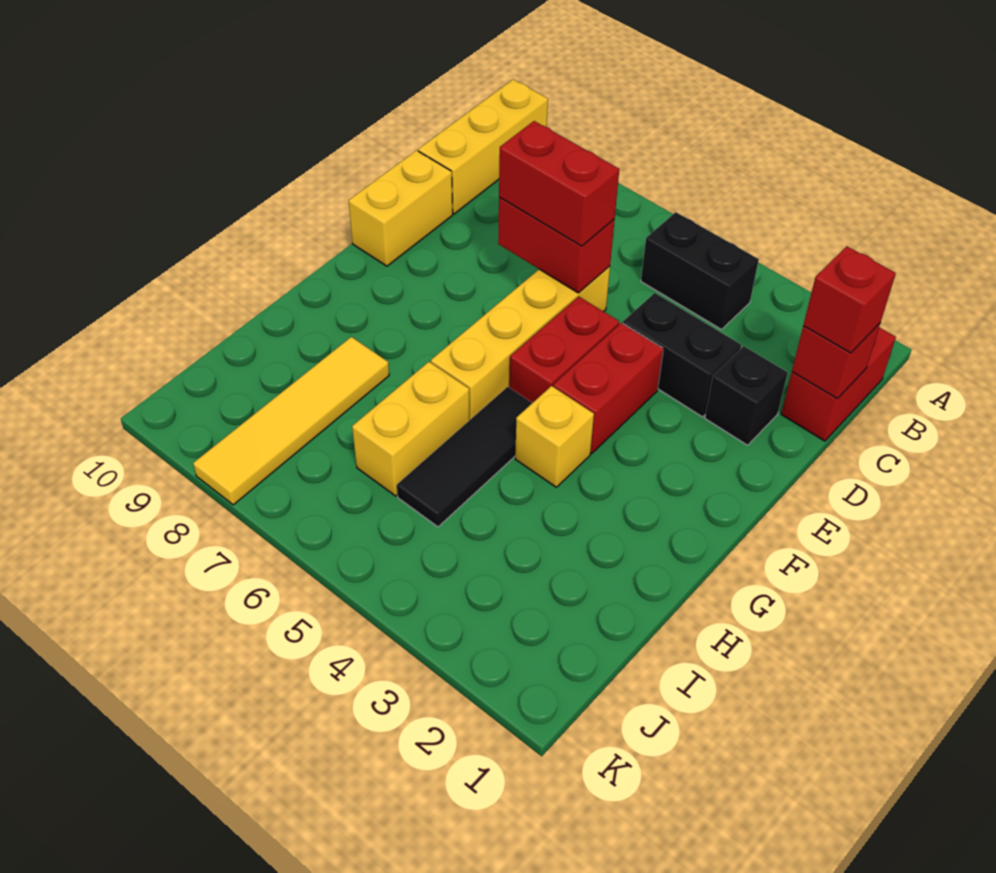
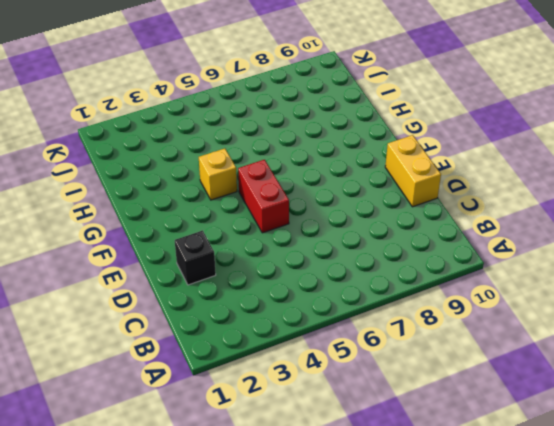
none -> yellow brick A10:C10 level 1
none -> red brick B1:C1 level 1
none -> black brick B4:B5 level 1

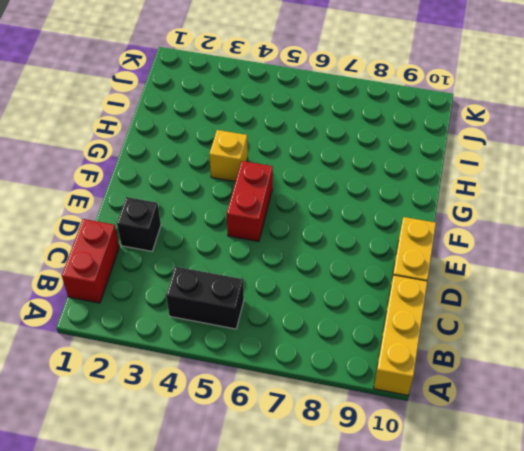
none -> black brick D3:D4 level 1
none -> yellow brick D6:G6 level 1
none -> red brick E4:F4 level 1

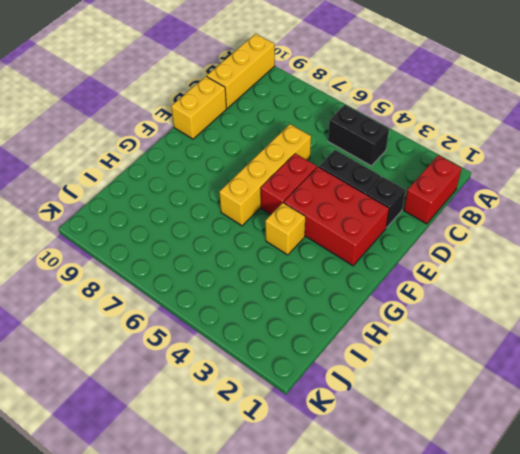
red brick E2:F4 level 1 -> red brick E4:F4 level 1
none -> black tile G5:I5 level 1
none -> yellow brick H6:I6 level 1
none -> yellow tile H8:K8 level 1

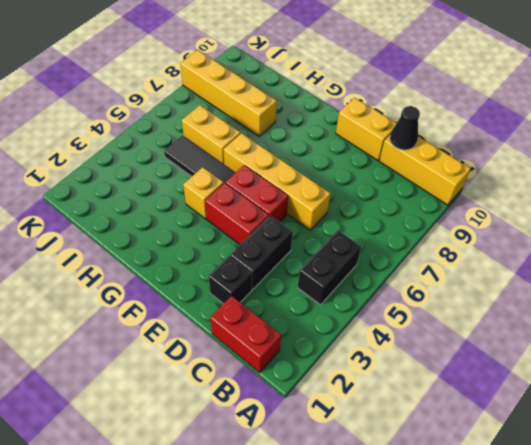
black cone C10 level 2 -> none
yellow brick H8:K8 level 1 -> yellow tile H8:K8 level 1
none -> red brick C1 level 2
none -> red brick D6:D7 level 2
none -> red brick C1 level 3

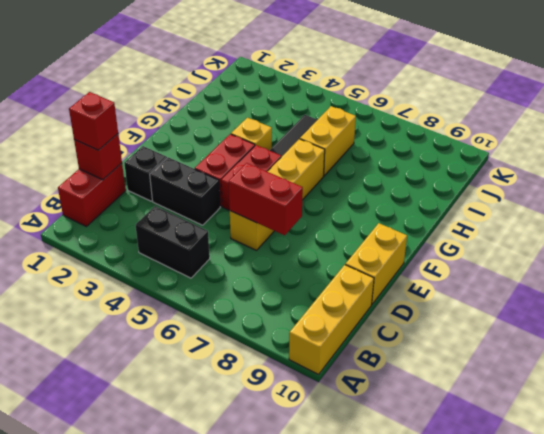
none -> yellow tile H8:K8 level 1
none -> red brick D6:D7 level 3

